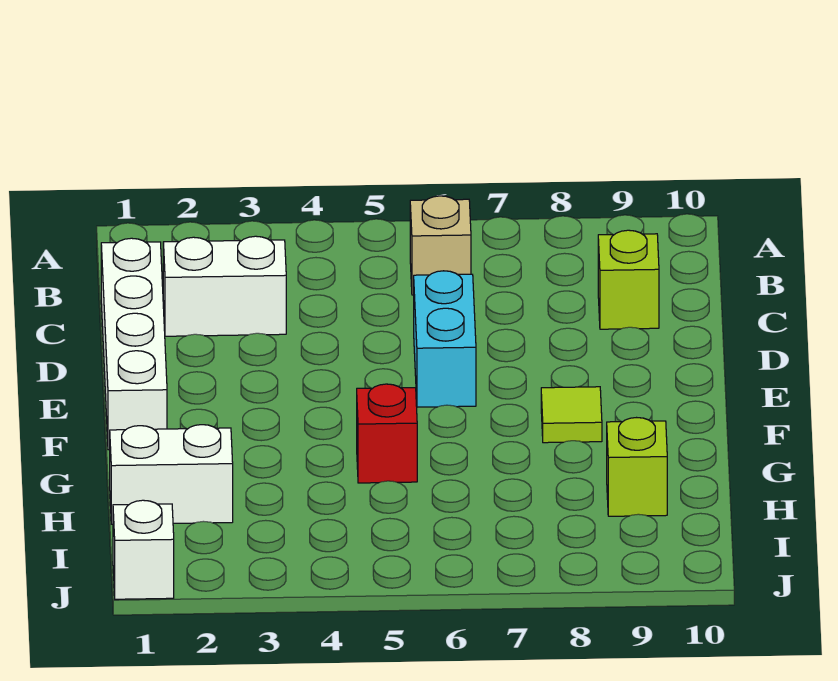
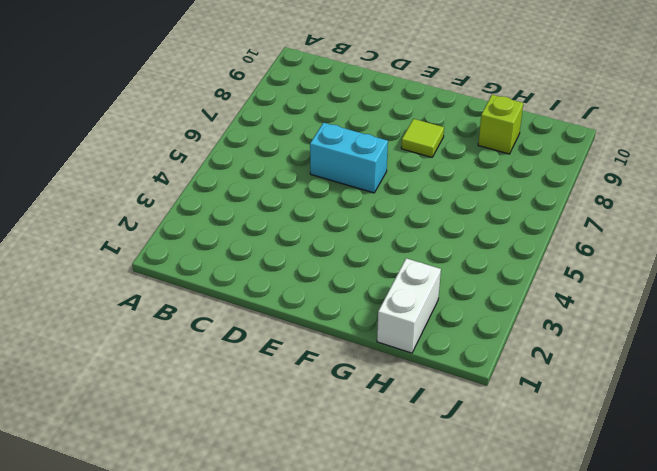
none -> tan brick B6 level 1
none -> white brick C1:F1 level 1

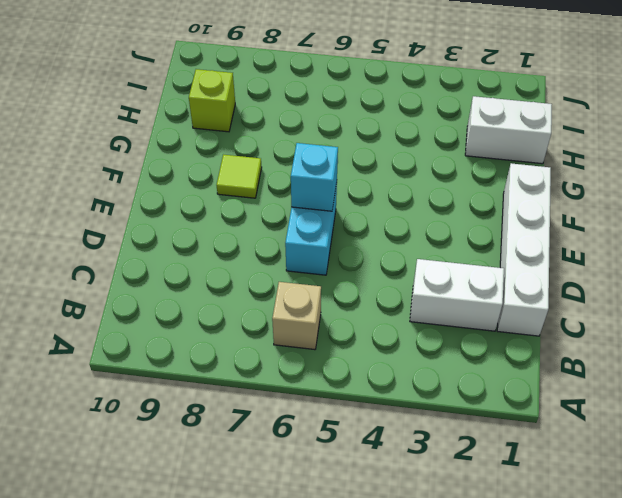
cyan brick E6 level 2 -> none
none -> lime brick C9 level 1
none -> red brick G5 level 1

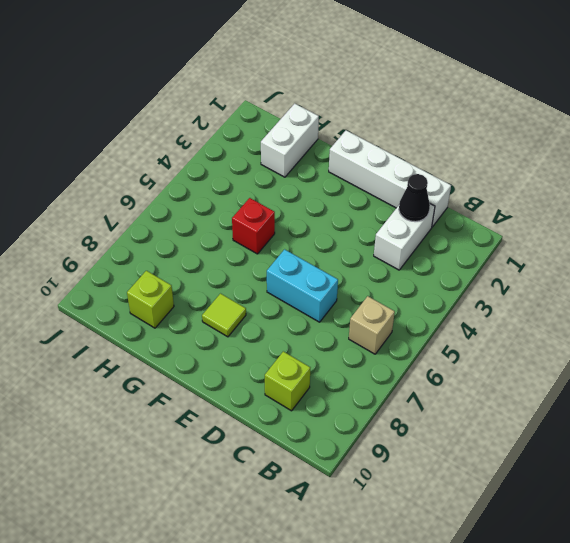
black cone C2 level 2 -> none
none -> white brick J1 level 1

